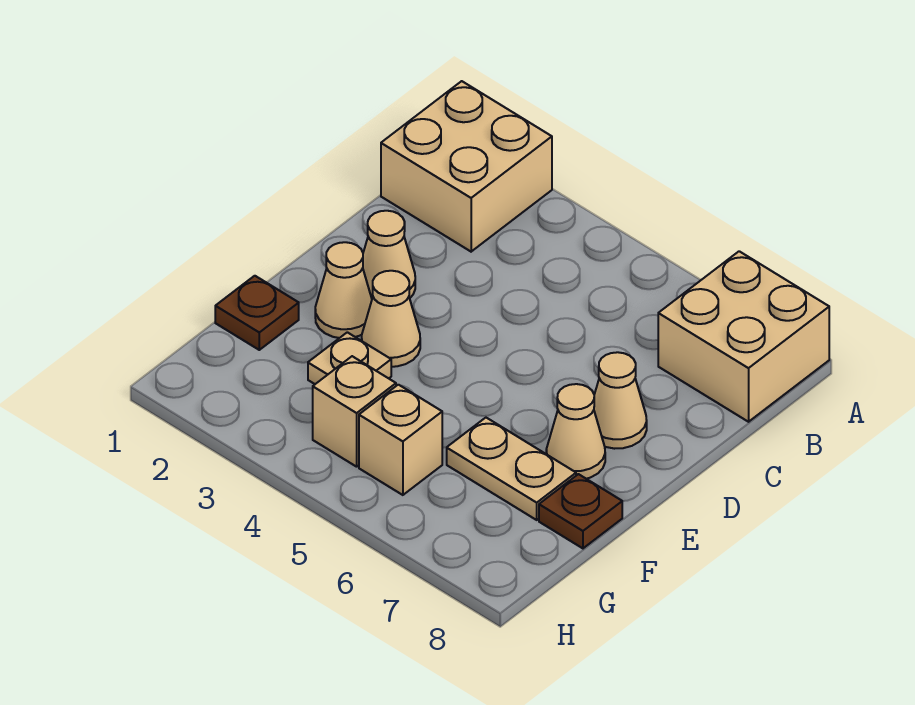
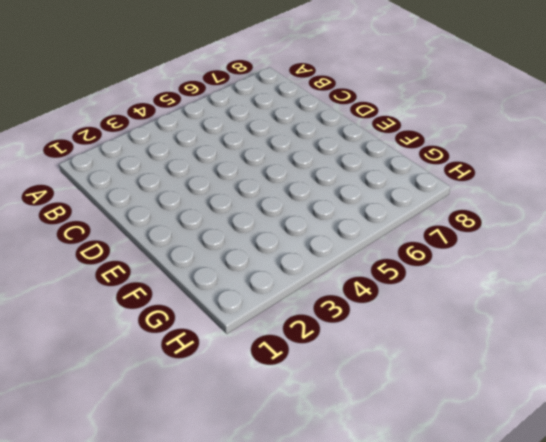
none -> tan brick A1:B2 level 1
none -> tan brick A7:B8 level 1
none -> tan cone D2 level 1

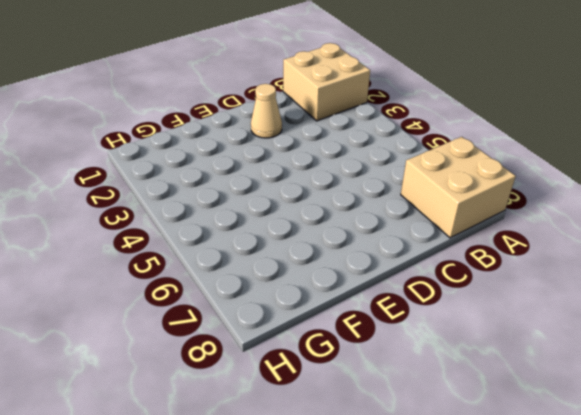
none -> tan cone D7 level 1
none -> tan cone E2 level 1
none -> tan cone E3 level 1

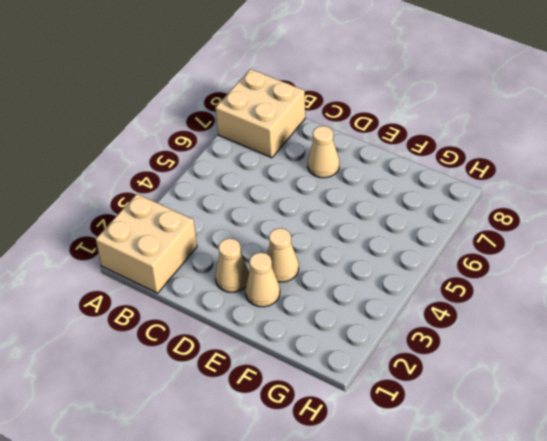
none -> tan cone E7 level 1
none -> brown plate F1 level 1
none -> tan plate F3 level 1

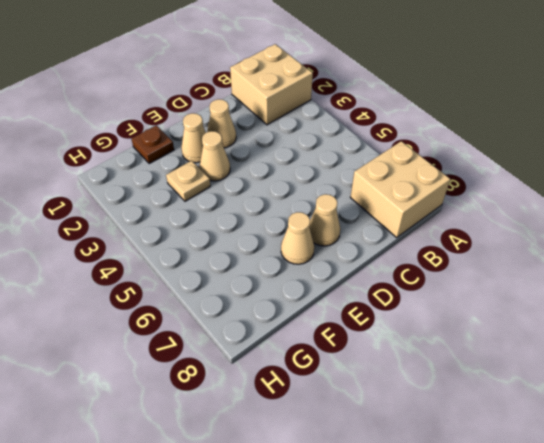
none -> tan plate F6:F7 level 1
none -> brown plate F8 level 1
none -> tan brick G4 level 1

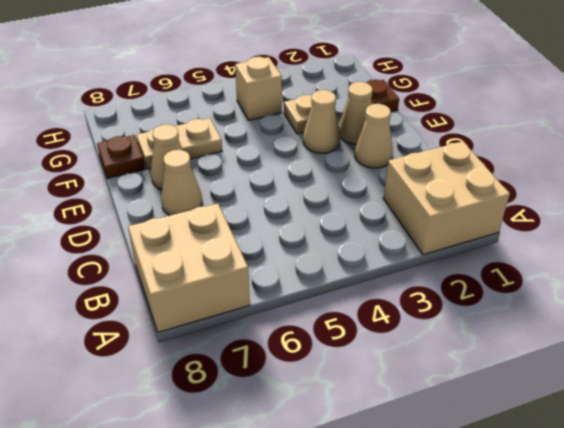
none -> tan brick G5 level 1

